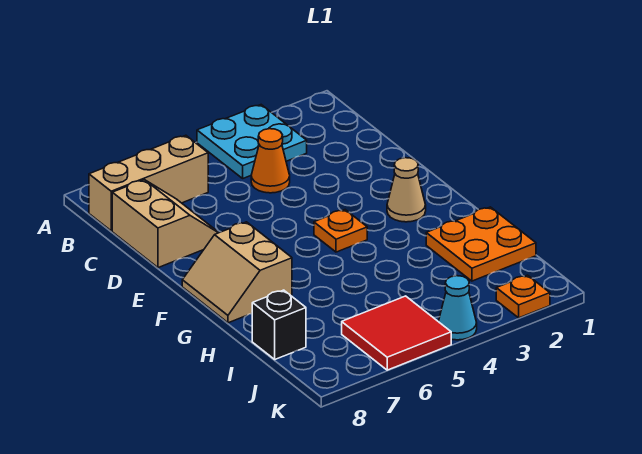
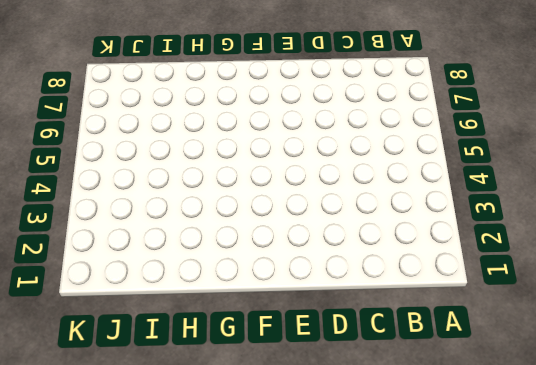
none -> cyan plate A3:B4 level 1
none -> tan brick B6:B8 level 1
none -> orange cone C4 level 1

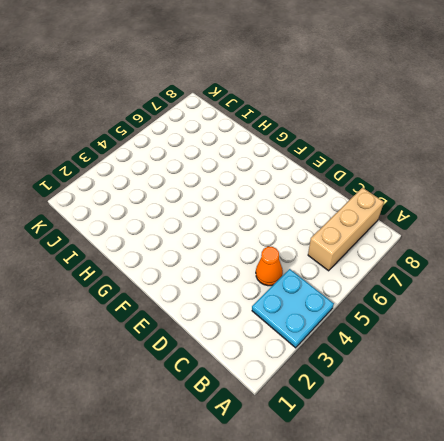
none -> tan slope C7:D8 level 1 top 8
none -> tan cone F2 level 1
none -> orange plate F4 level 1

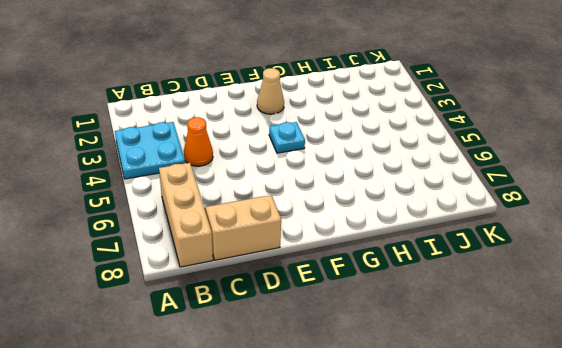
cyan plate F4 level 1 -> orange plate F4 level 1
none -> tan slope F7:G8 level 1 top 7
none -> orange plate H1:I2 level 1
none -> black brick I8 level 1

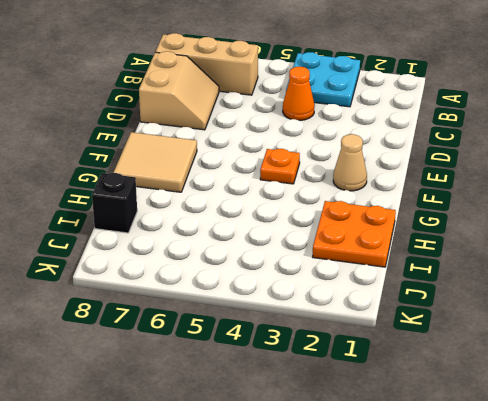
tan tile F7:G8 level 1 -> tan slope F7:G8 level 1 top 7
none -> red tile J5:K6 level 1
none -> orange plate K2 level 1
none -> cyan cone K4 level 1

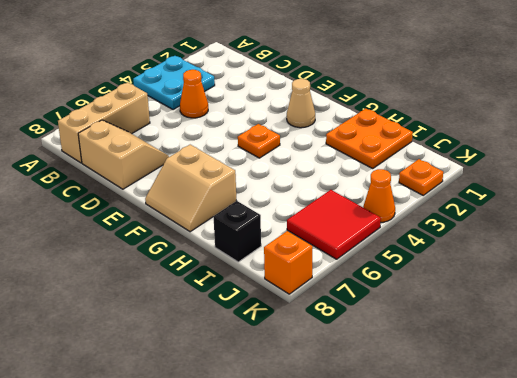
orange cone K4 level 1 -> cyan cone K4 level 1
orange brick K8 level 1 -> none

